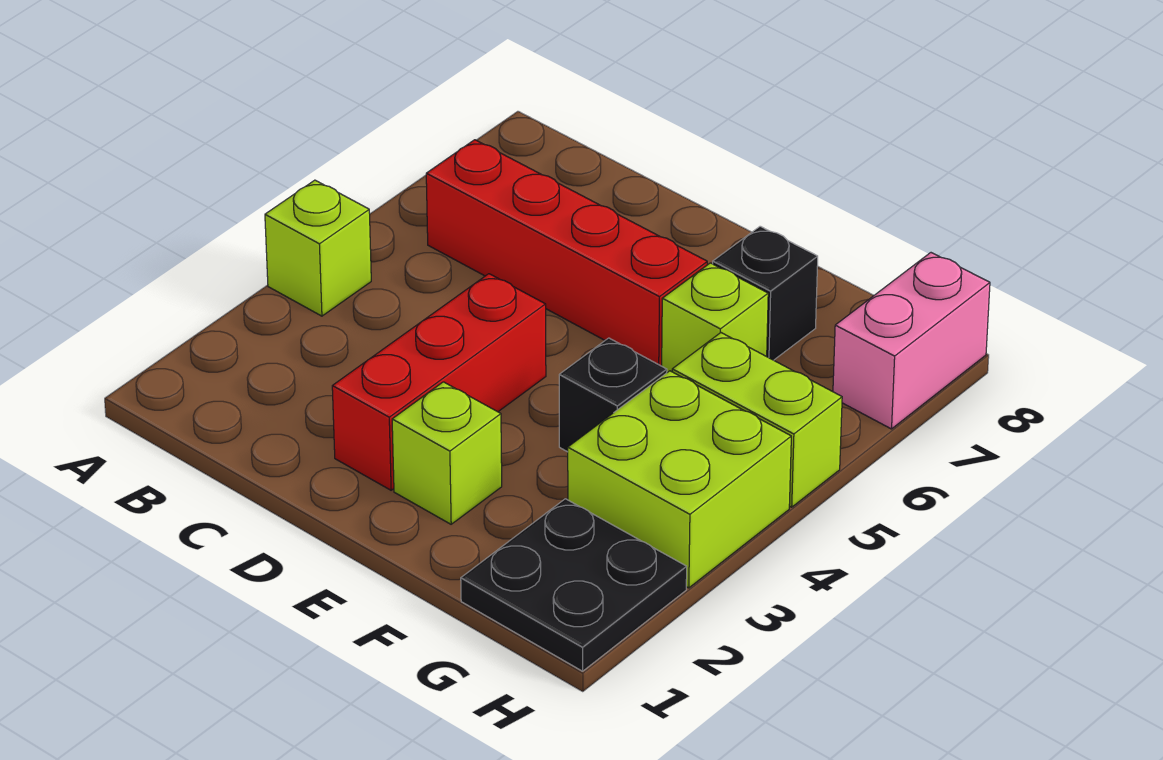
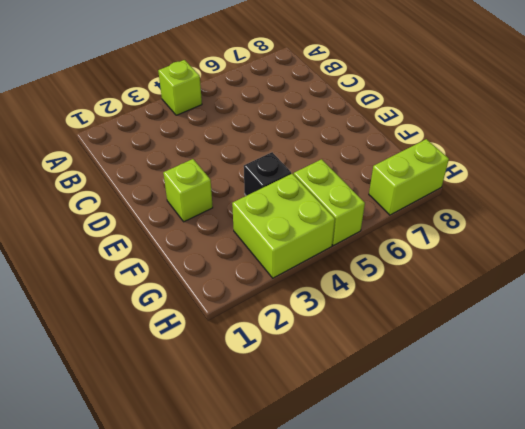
lime brick H7:H8 level 1 -> pink brick H7:H8 level 1
none -> red brick B6:E6 level 1
none -> red brick D2:D4 level 1

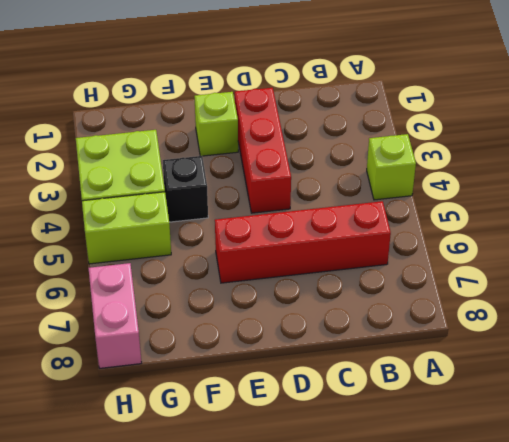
none -> lime brick F6 level 1
none -> black brick F7 level 1

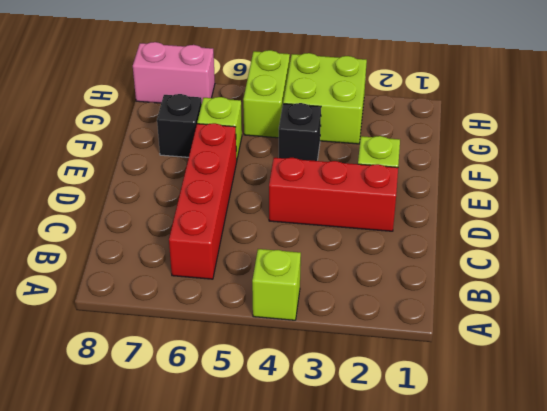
none -> black plate G1:H2 level 1

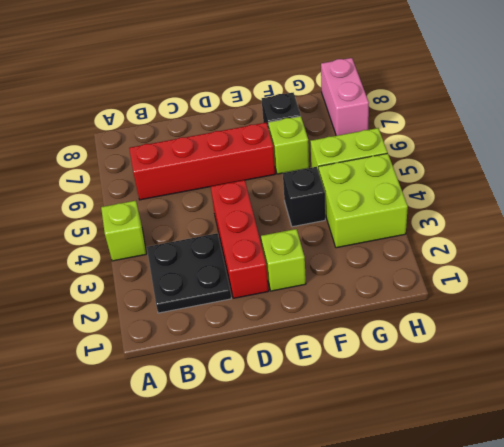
black plate B2:C3 level 1 -> black plate G1:H2 level 1

